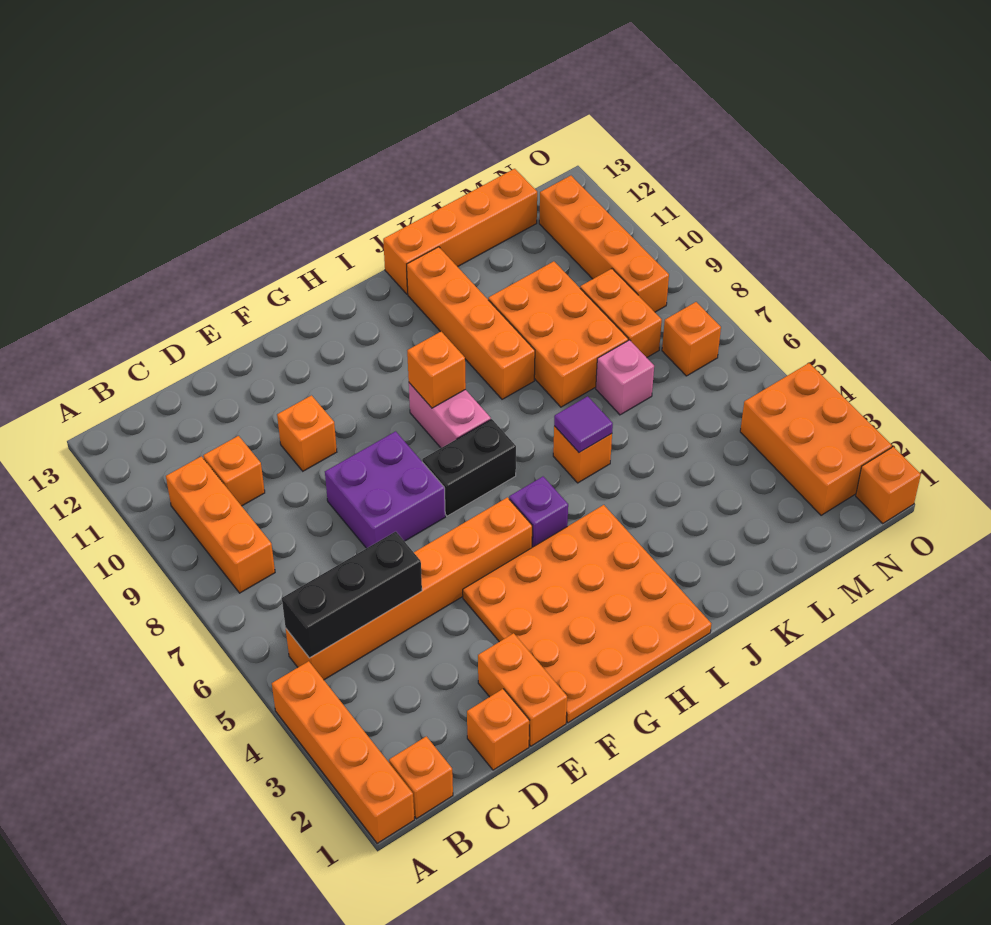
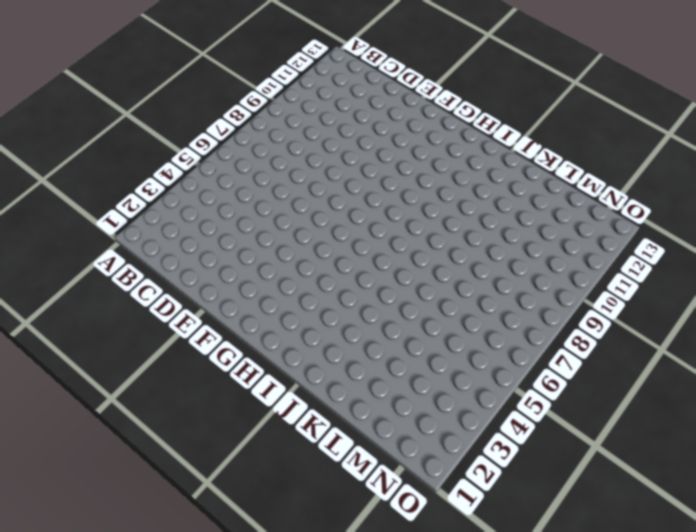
none -> orange brick A1:A4 level 1
none -> orange brick B1 level 1
none -> orange brick B5:G5 level 1

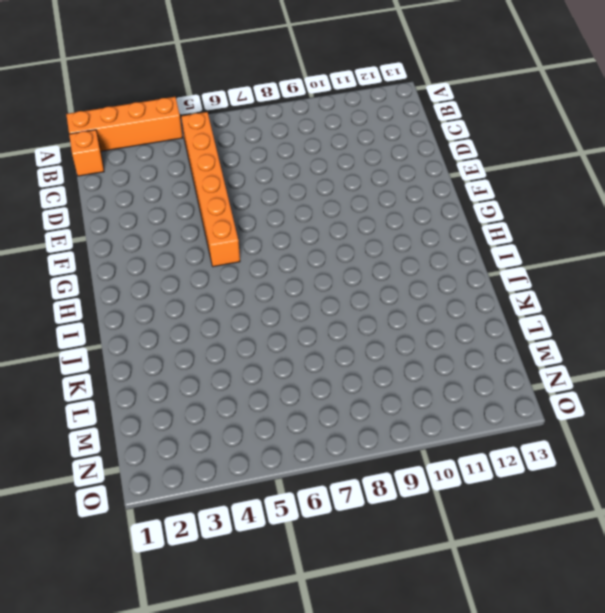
none -> orange brick B8:B10 level 1
none -> orange brick C10 level 1
none -> orange brick D1 level 1

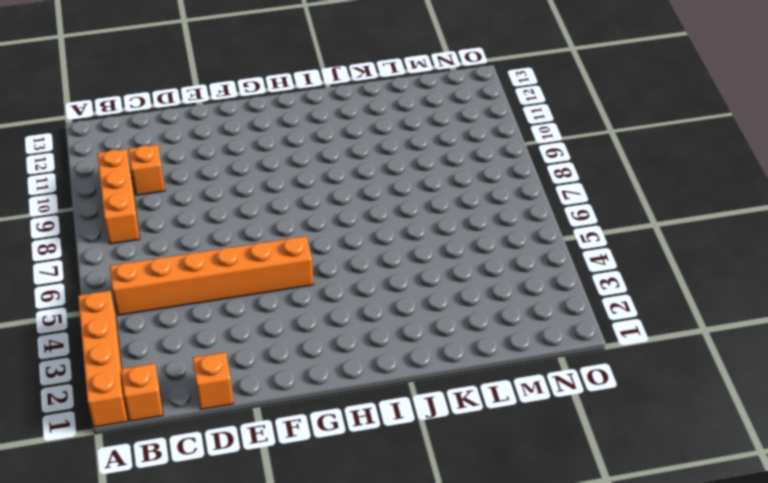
none -> orange brick E1:E2 level 1
none -> purple brick E7:F8 level 1
none -> orange brick E10 level 1

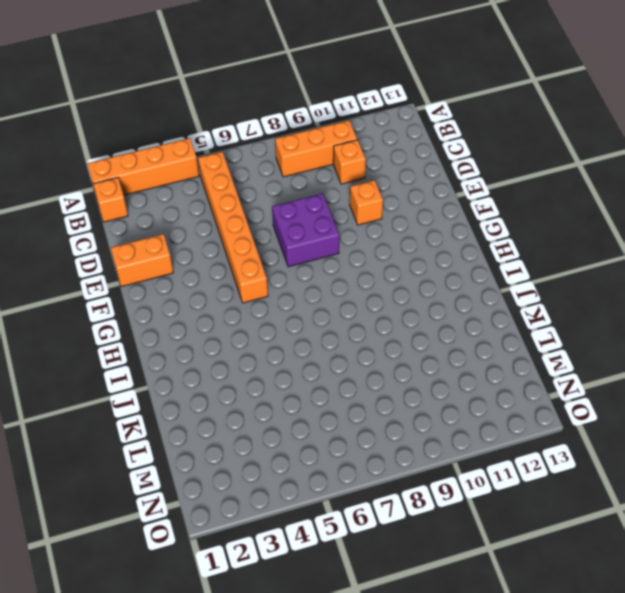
none -> orange brick D1 level 1
none -> orange plate F1:I4 level 1
none -> black brick G7:H7 level 1

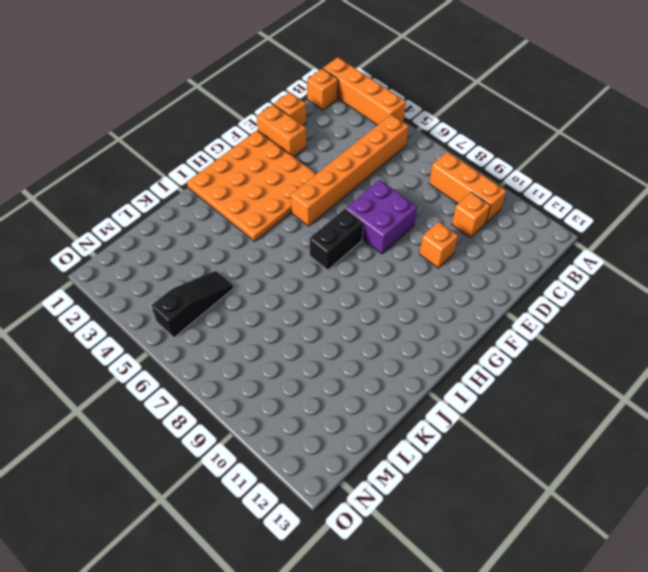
black slope L5:N5 level 1 top N -> none
none -> purple brick H5 level 1
none -> pink brick H8:H9 level 1
none -> orange brick J6 level 1

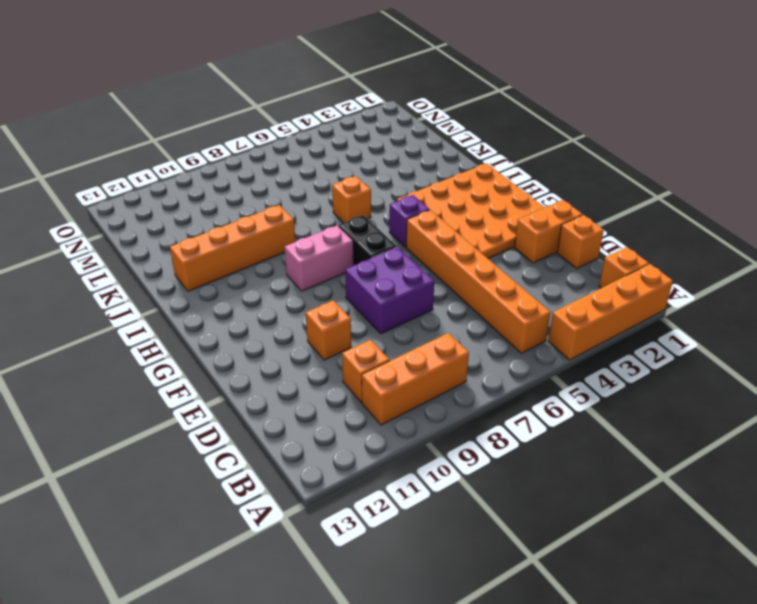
none -> orange brick J13:M13 level 1
none -> orange brick K8:L10 level 1
none -> pink brick L7 level 1

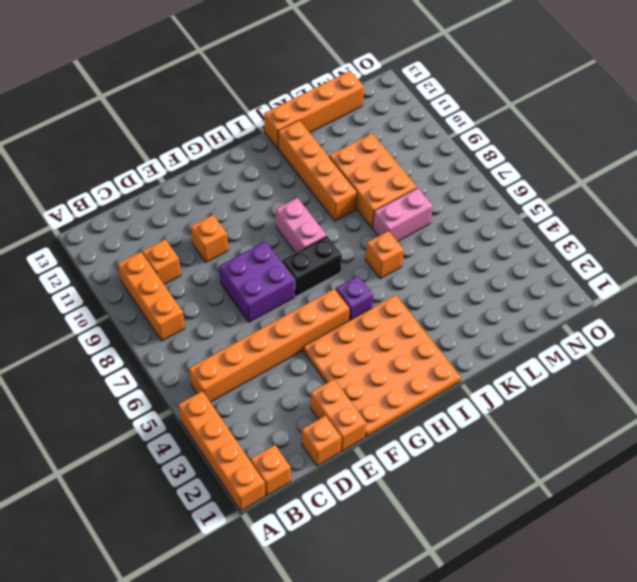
pink brick K7:L7 level 1 -> pink brick L7 level 1
none -> orange brick M8:M9 level 1
none -> orange brick N2:O4 level 1
none -> orange brick N7 level 1

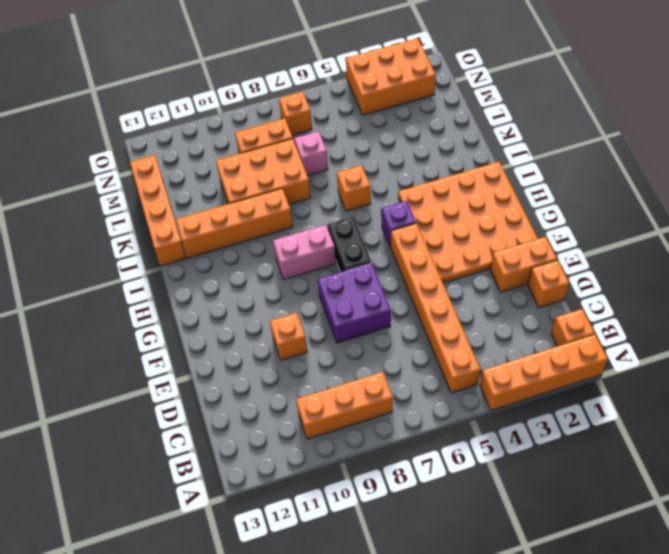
none -> orange brick C10 level 1
none -> orange brick N9:N12 level 1
none -> orange brick O1 level 1

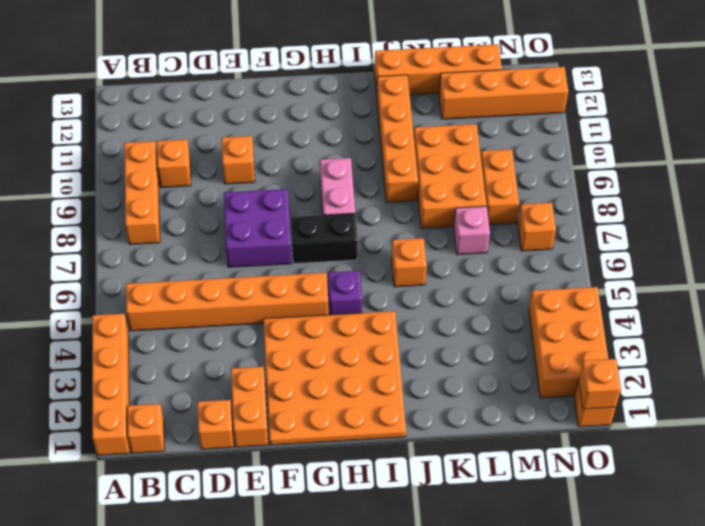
orange brick L12:O12 level 1 -> orange brick N9:N12 level 1
orange brick O1 level 2 -> orange brick H9 level 2
none -> black brick B5:D5 level 2
none -> purple tile J6 level 2

